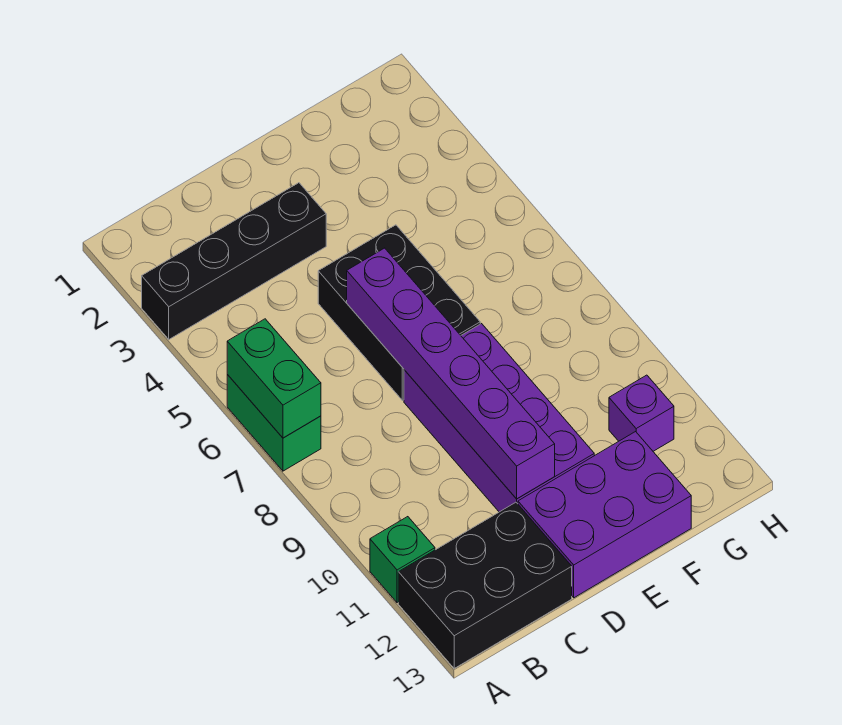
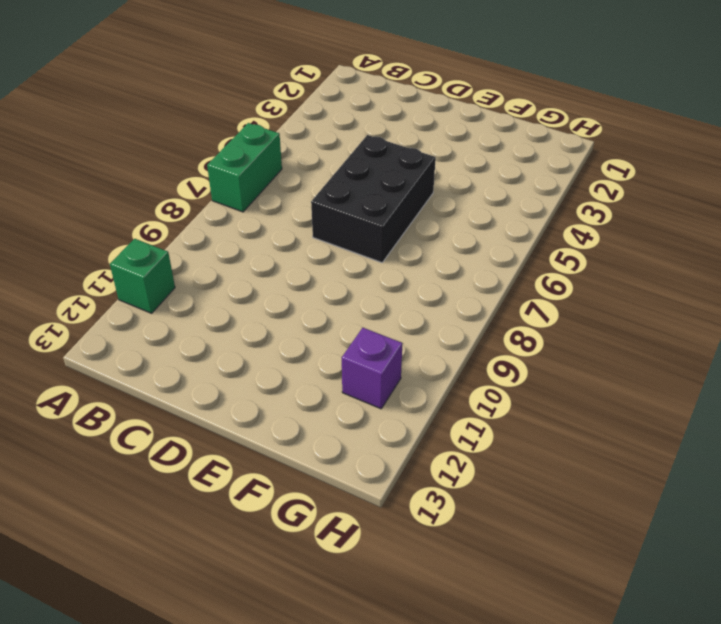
none -> black brick A3:D3 level 1
none -> black brick A12:C13 level 1

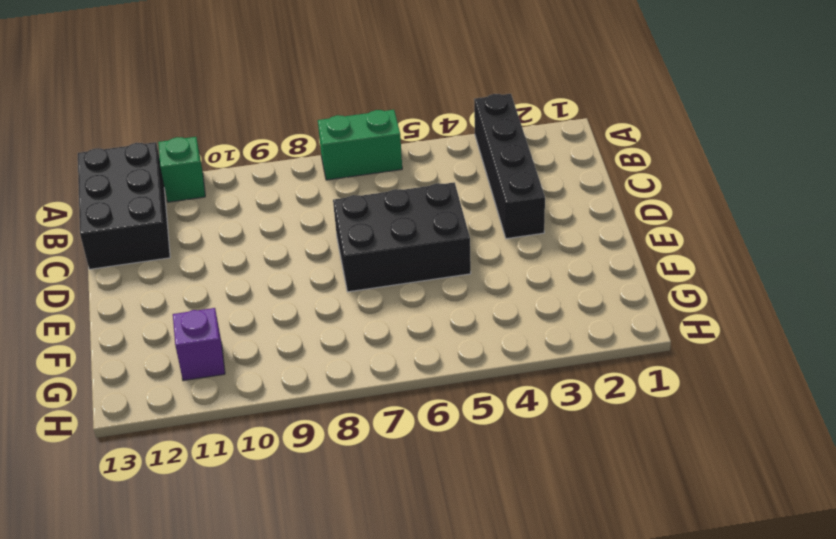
none -> purple brick D8:E11 level 1
none -> purple brick D12:F13 level 1

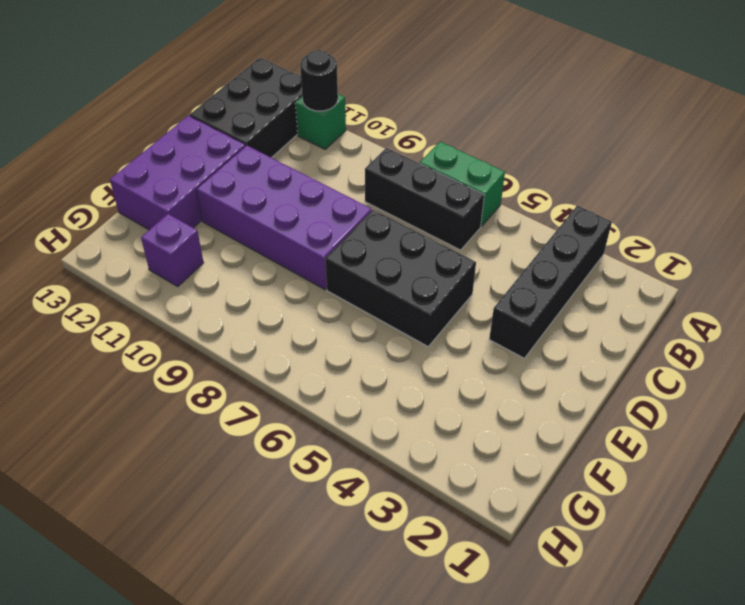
black round brick A11 level 2 -> none
black brick B6:B8 level 1 -> none
none -> green brick A6:A7 level 2
none -> purple brick D6:D11 level 2

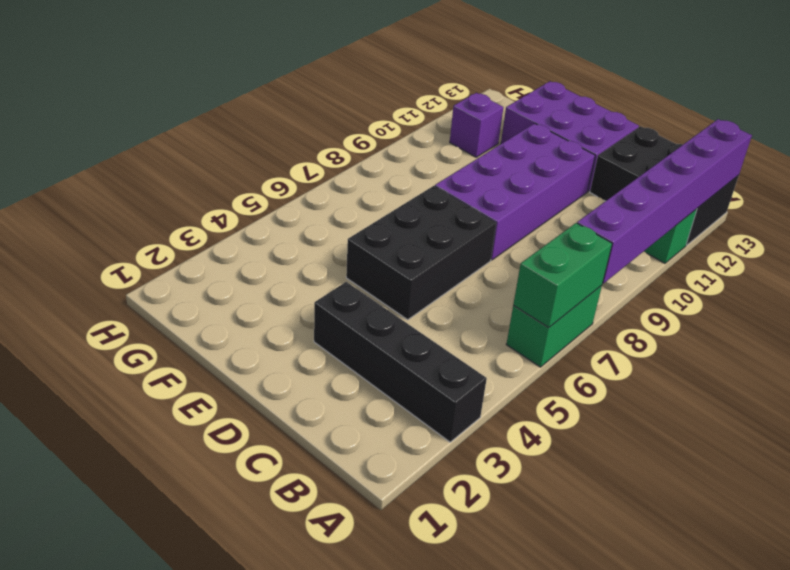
purple brick A8:A13 level 2 -> purple brick D6:D11 level 2

